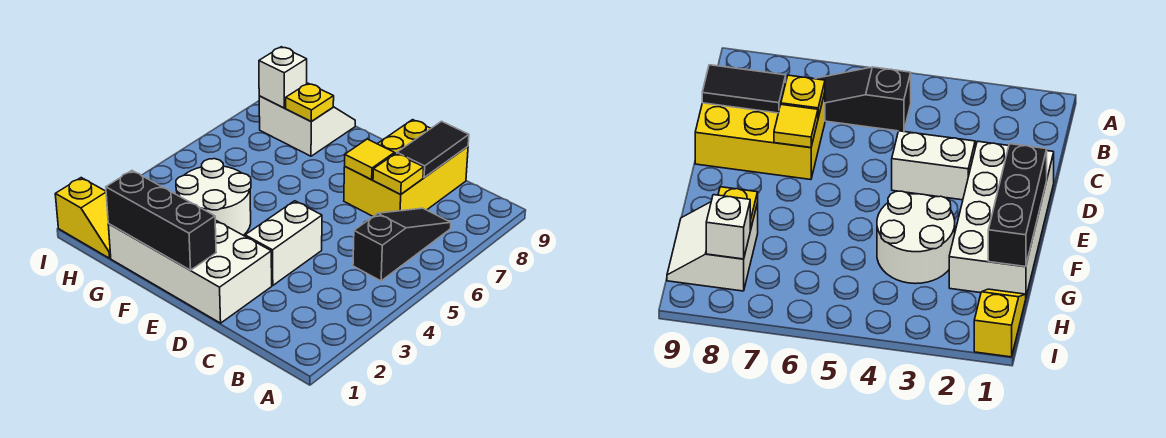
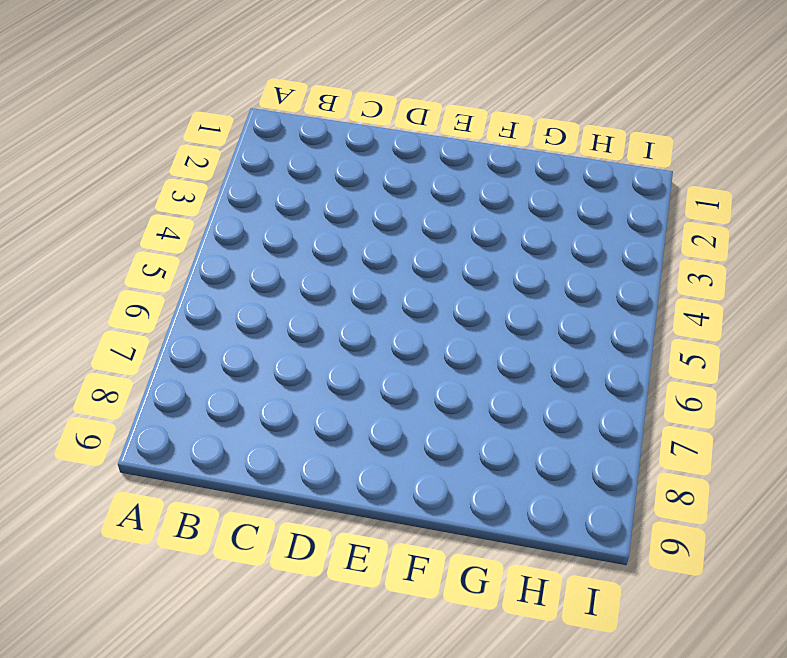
none -> black slope B5:B7 level 1 top 5
none -> yellow brick C7:D9 level 1
none -> white brick D1:G2 level 1

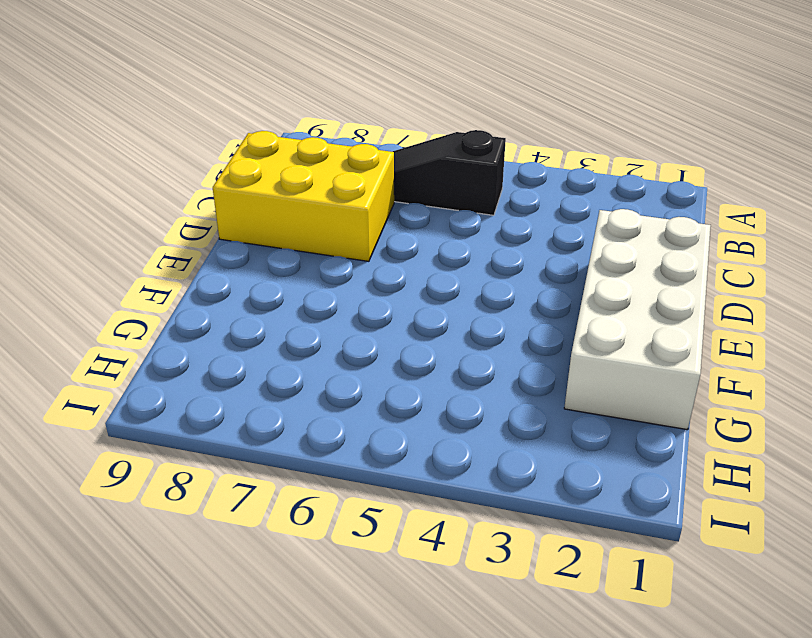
none -> white brick D3:D4 level 1
none -> white round brick F3:G4 level 1
none -> white slope G8:H9 level 1 top 8

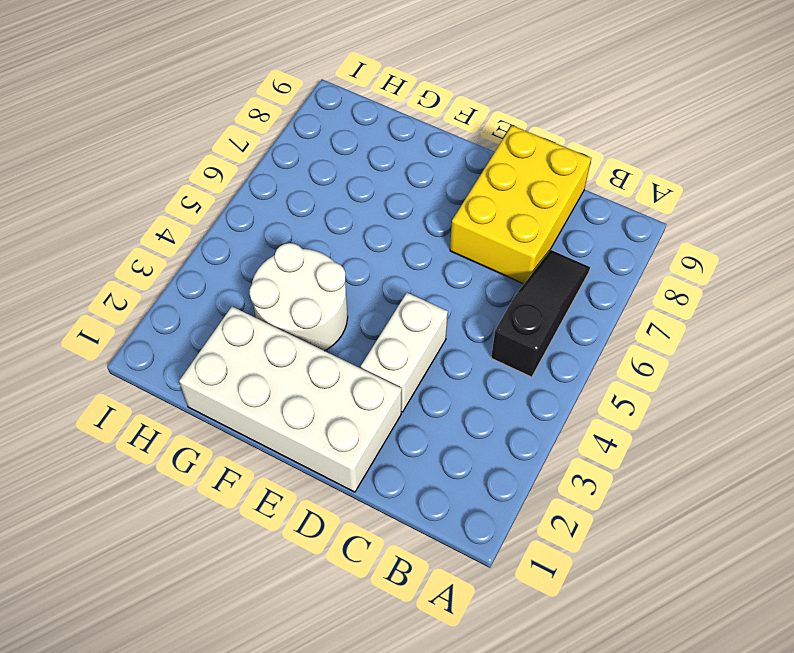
none -> white slope G8:H9 level 1 top 8
none -> yellow slope H1:I1 level 1 top I
none -> yellow plate C7 level 2

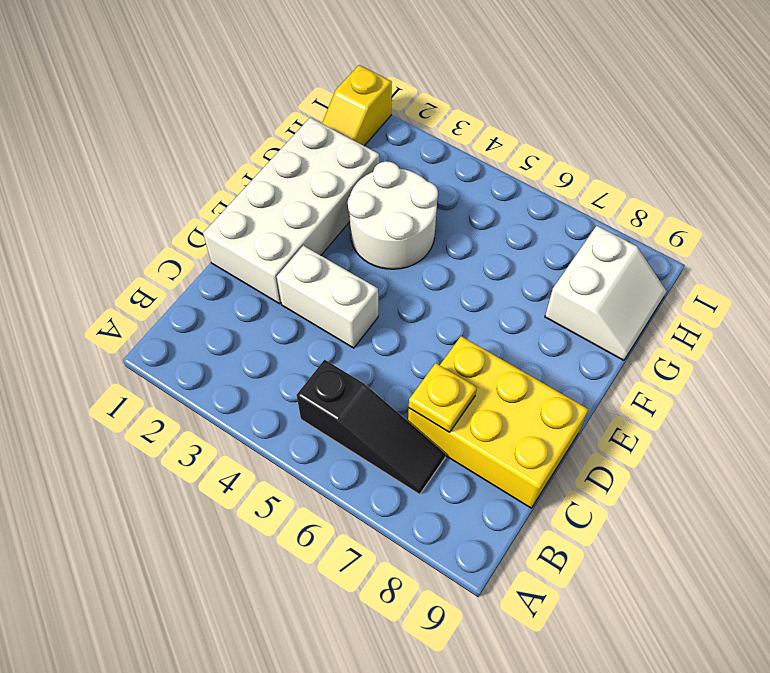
none -> black tile C8:C9 level 2
none -> yellow tile D7 level 2
none -> black brick E1:G1 level 2

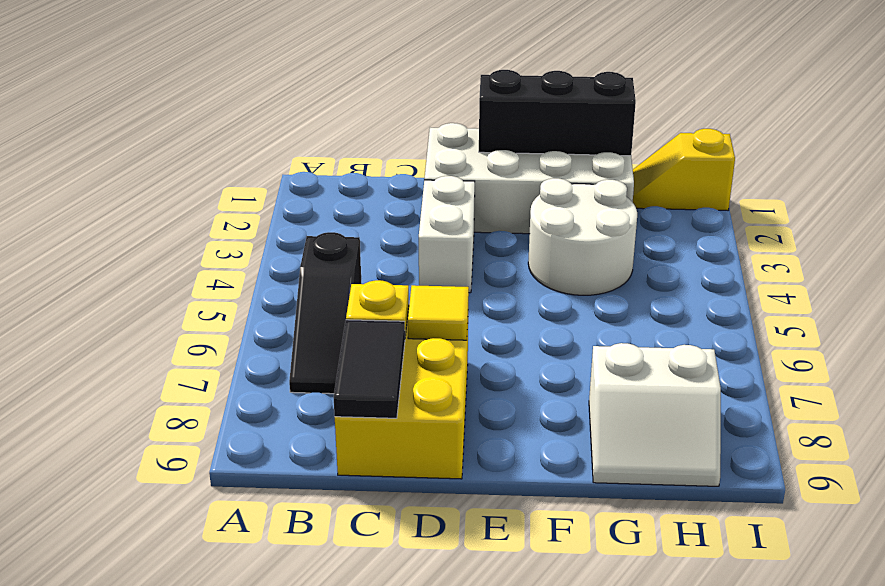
none -> yellow plate G8 level 2
none -> white brick H8 level 2

